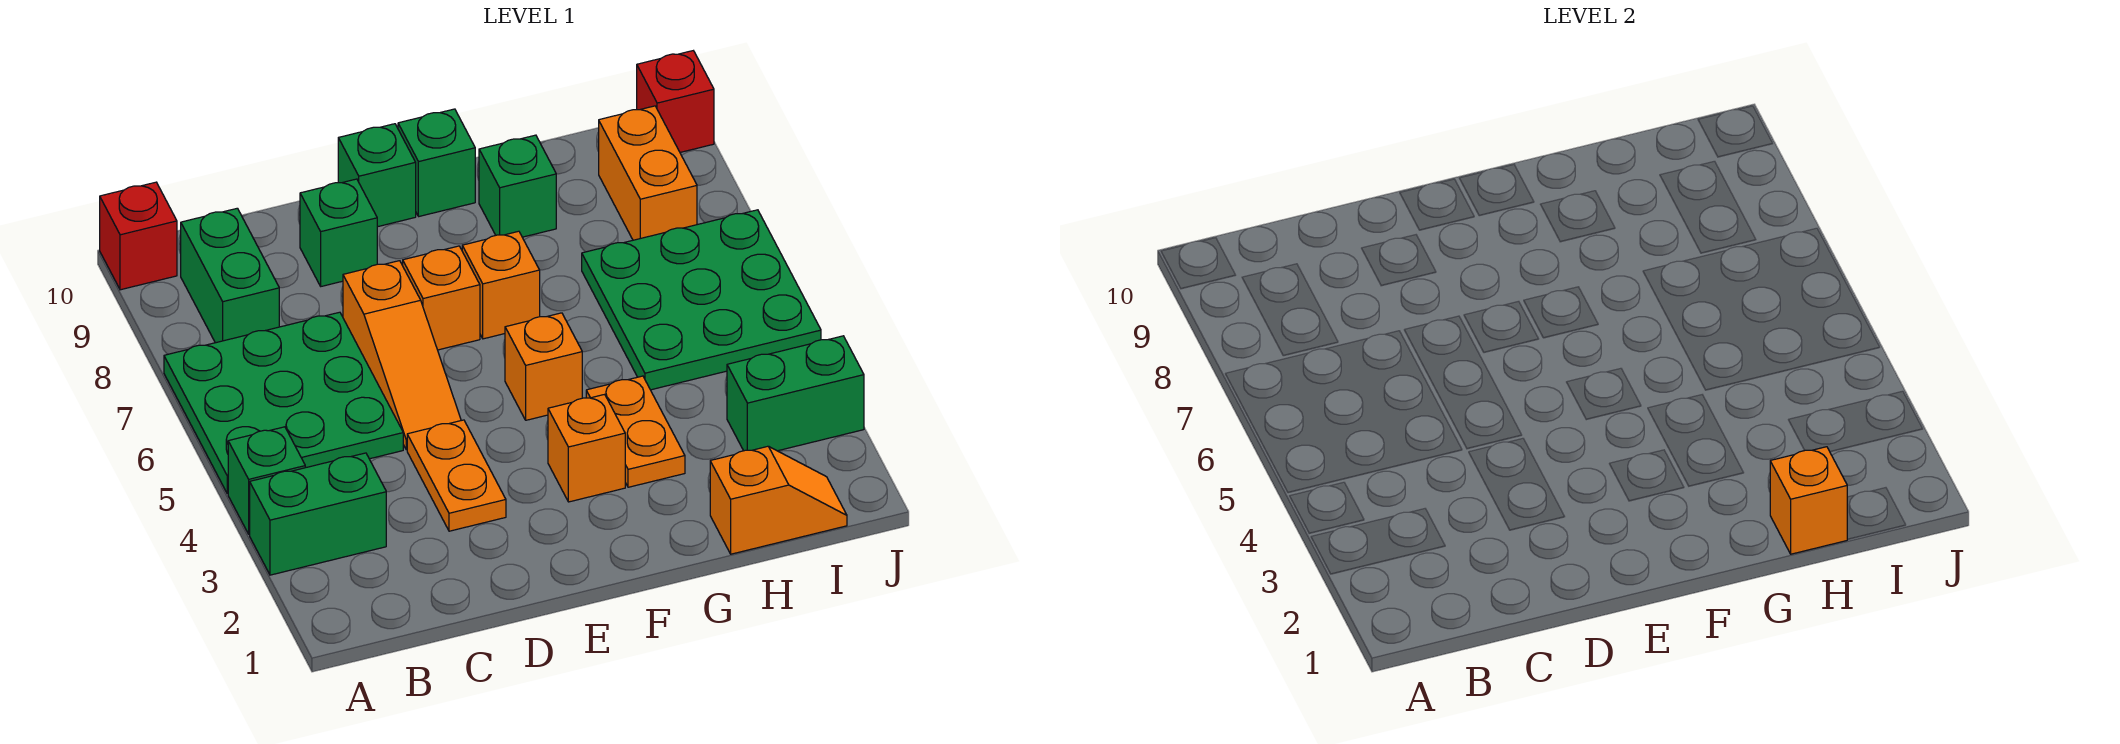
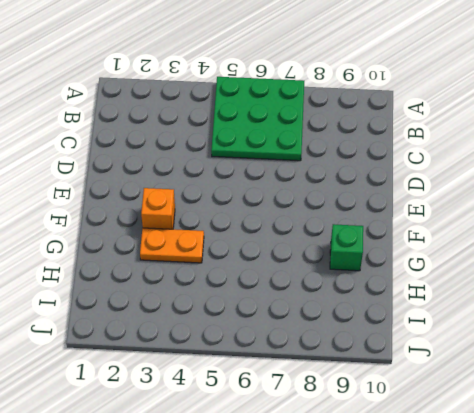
none -> green brick A3:B3 level 1
none -> green brick A4 level 1
none -> red brick A10 level 1

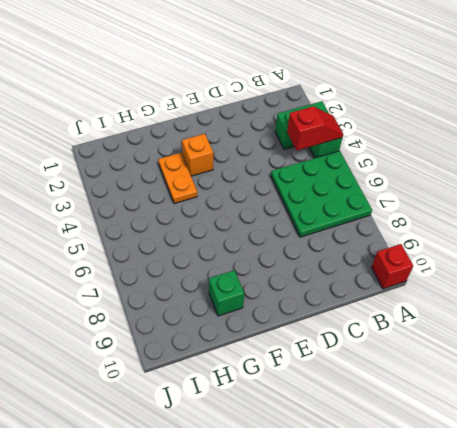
red slope A4:B4 level 2 top B -> none
none -> green brick B8:B9 level 1
none -> orange plate D3:D4 level 1
none -> orange slope D5:D7 level 1 top 7

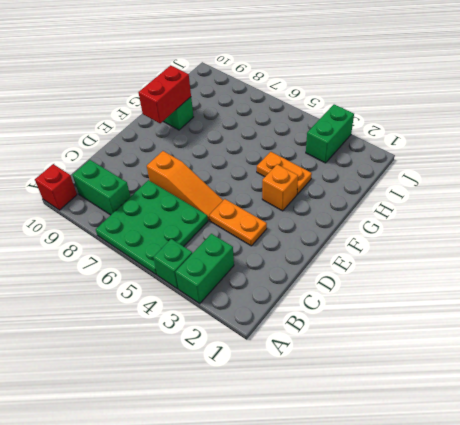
red brick F9:G9 level 2 -> none
none -> green brick D9 level 1
none -> orange brick E7 level 1
none -> green brick E10 level 1

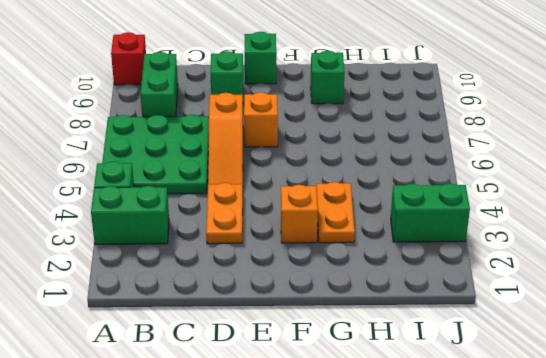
none -> orange brick F5 level 1
none -> orange brick F7 level 1
none -> green brick F10 level 1

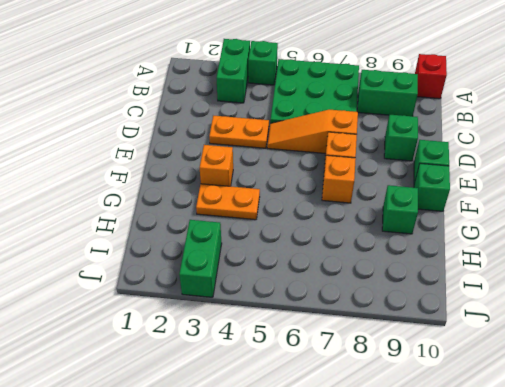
none -> orange brick F5 level 1
none -> orange slope H1:I1 level 1 top H
none -> green plate H5:J7 level 1

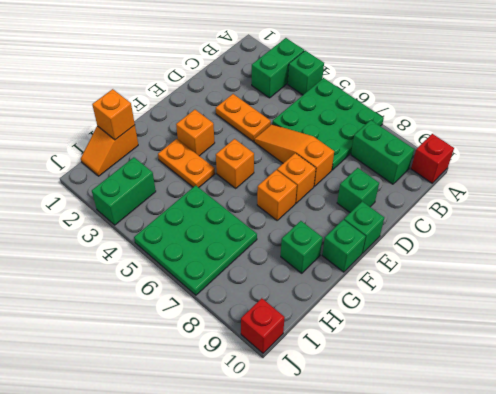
none -> orange brick I8:I9 level 1

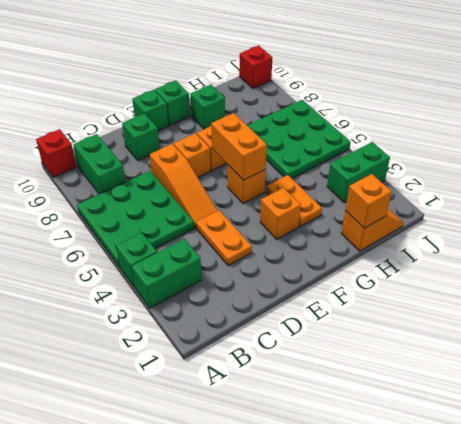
orange brick F5:F6 level 2 -> orange brick I8:I9 level 1

